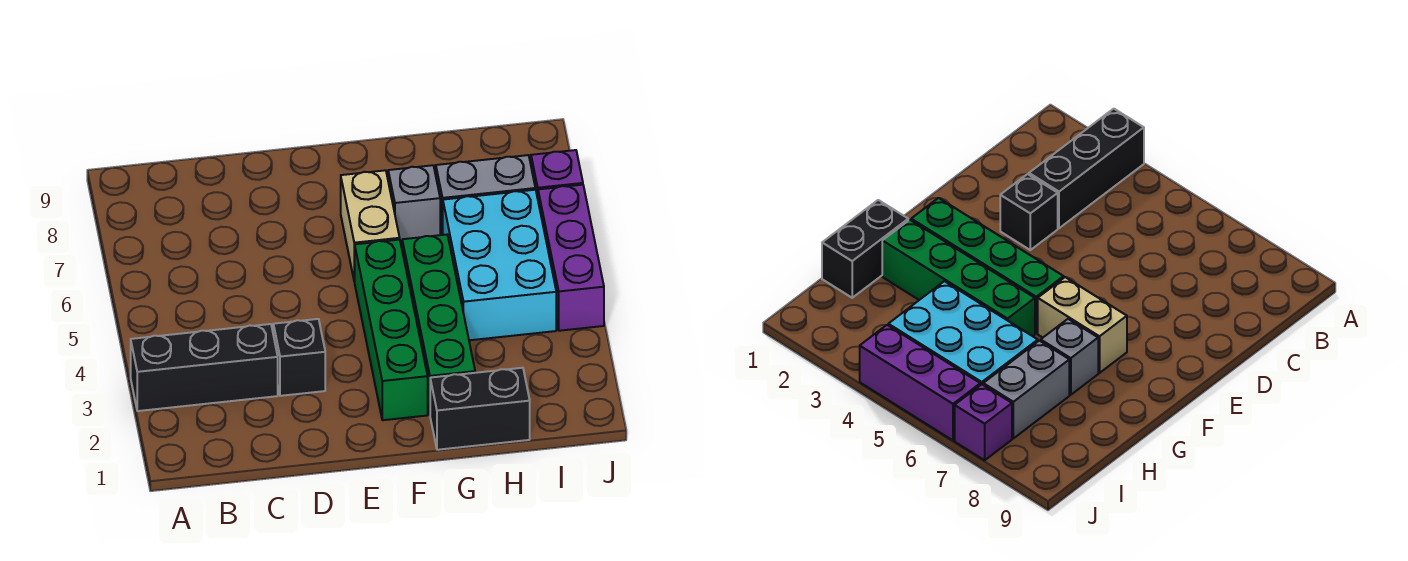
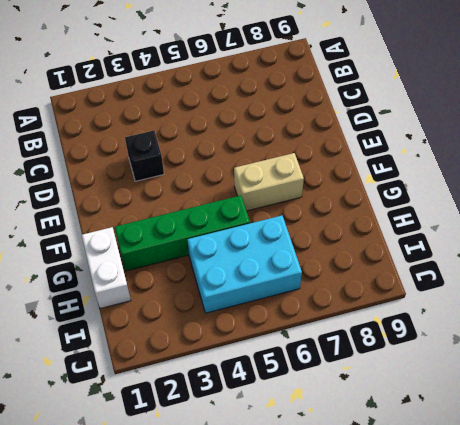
white brick G1:H1 level 1 -> black brick G1:H1 level 1
none -> black brick A3:C3 level 1
none -> green brick F2:F5 level 1

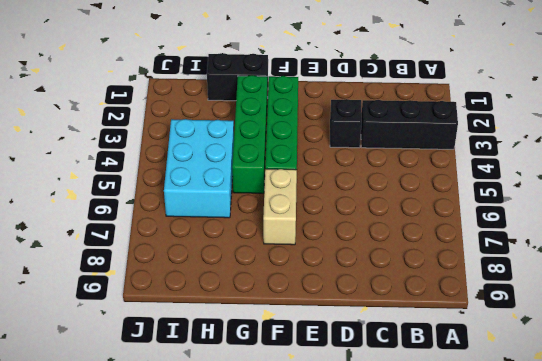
none -> grey brick G7 level 1
none -> grey brick H7:I7 level 1

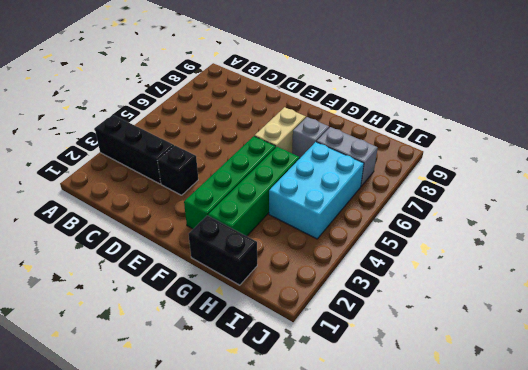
none -> purple brick J4:J6 level 1
none -> purple brick J7 level 1

